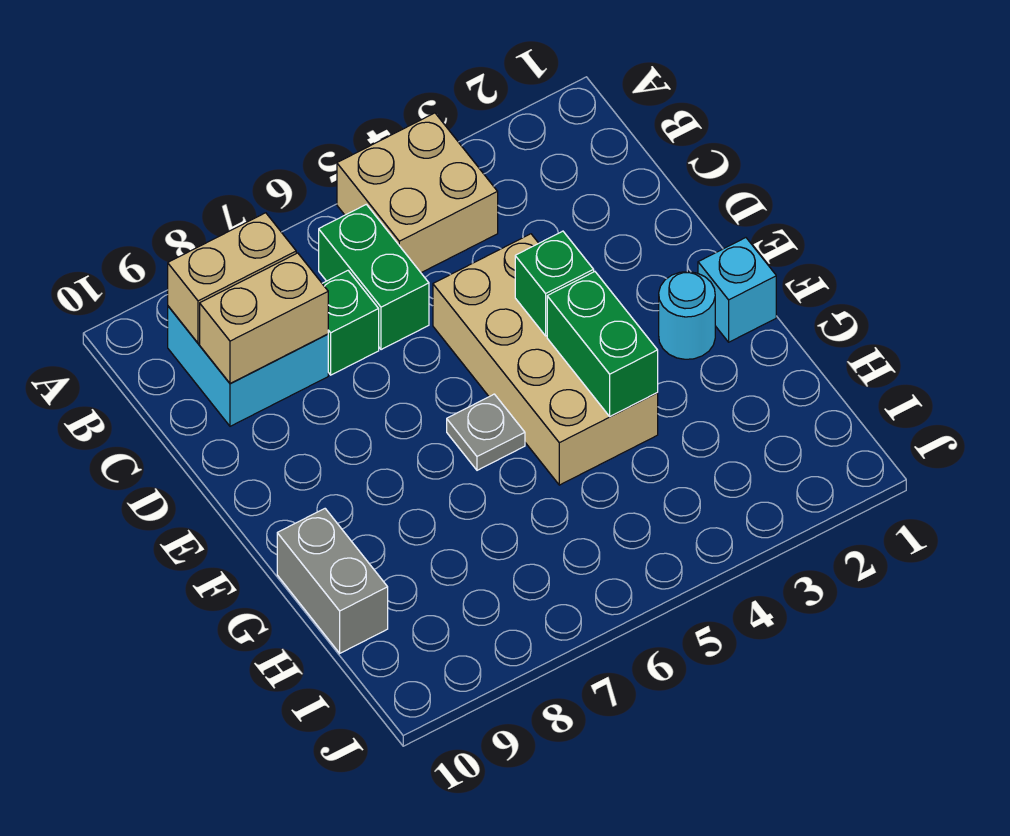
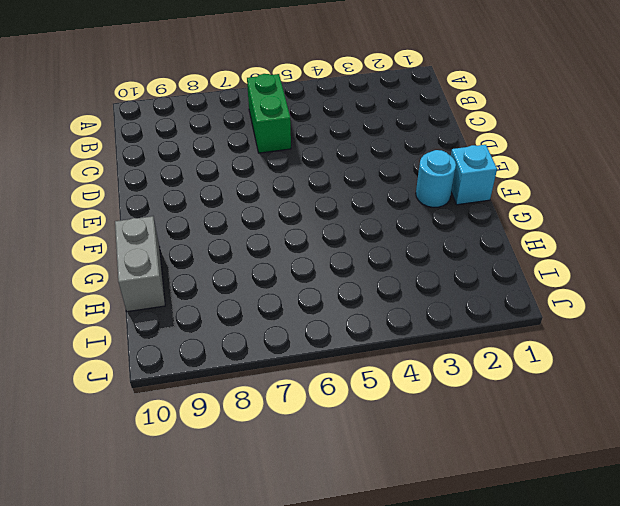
none -> tan brick A4:B5 level 1
none -> cyan brick B8:C9 level 1
none -> green brick C7 level 1

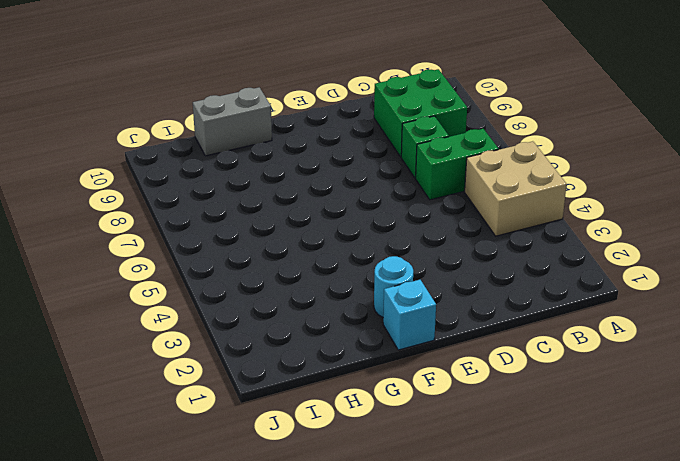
green brick B8:C9 level 1 -> cyan brick B8:C9 level 1
none -> tan brick D4:G5 level 1
none -> grey plate F6 level 1
none -> tan brick B8:B9 level 2

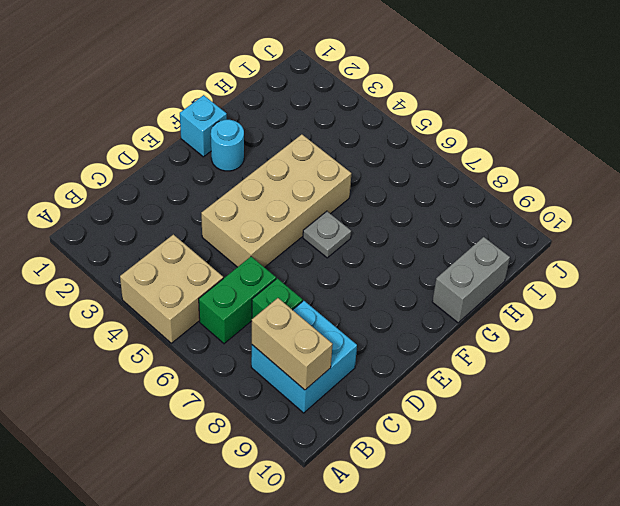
none -> tan brick C8:C9 level 2
none -> green brick E4 level 2
none -> green brick F4:G4 level 2

